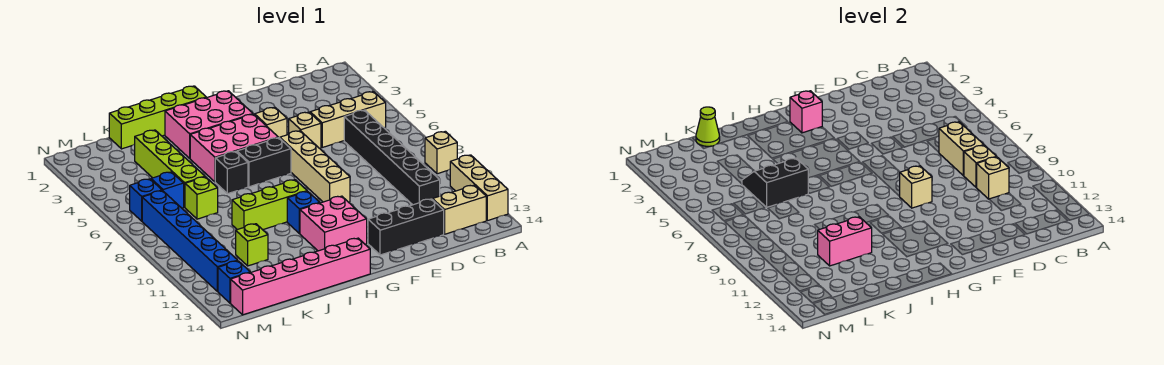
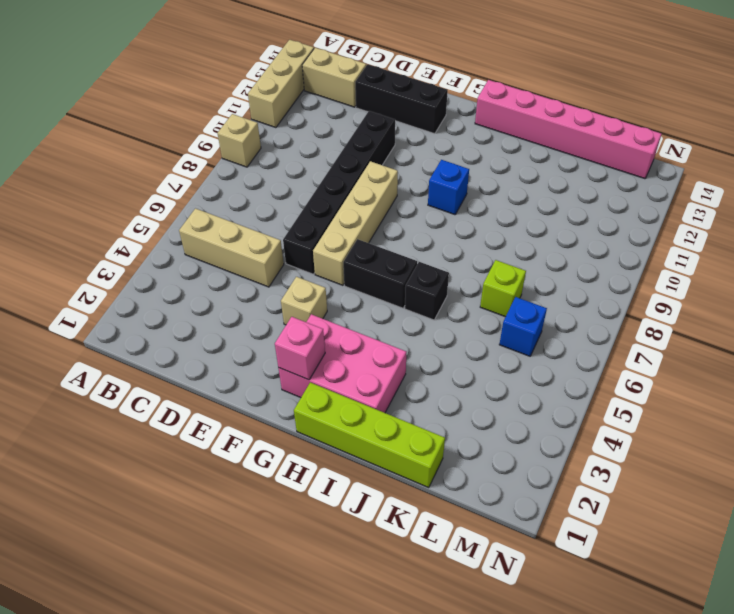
black brick E6:E11 level 1 -> black brick C6:C11 level 1
none -> tan brick E5 level 1
none -> pink brick G4:I5 level 1
none -> pink brick G11:H12 level 1
none -> lime brick H9:J9 level 1

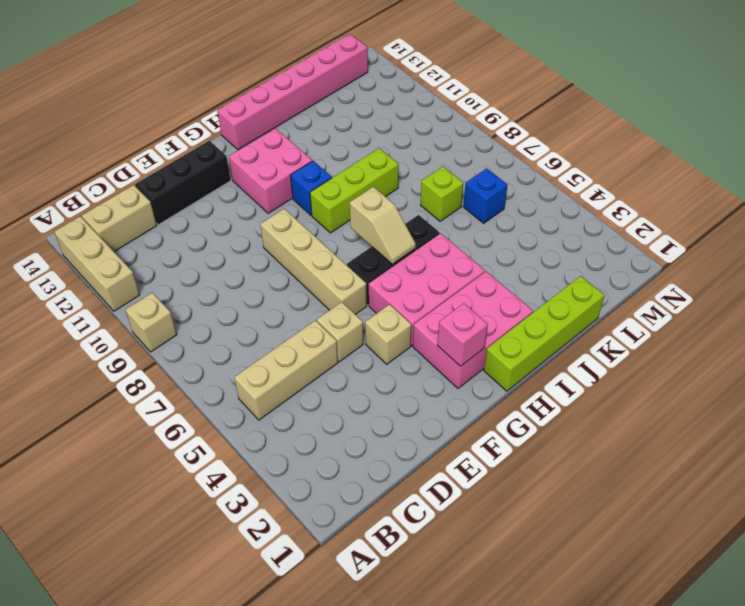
tan slope H6:H7 level 2 top 7 -> none
none -> black brick C6:C11 level 1
none -> lime brick K3:K6 level 1
none -> lime brick K11 level 1
none -> blue brick M6 level 1

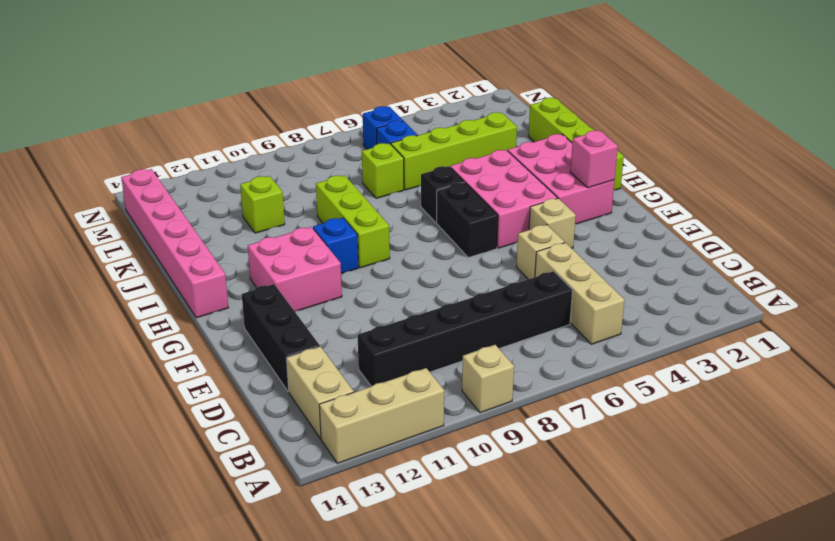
none -> tan brick F6:F9 level 1
none -> blue brick M7:M12 level 1
none -> blue brick M13 level 1
none -> tan brick C7:C8 level 2

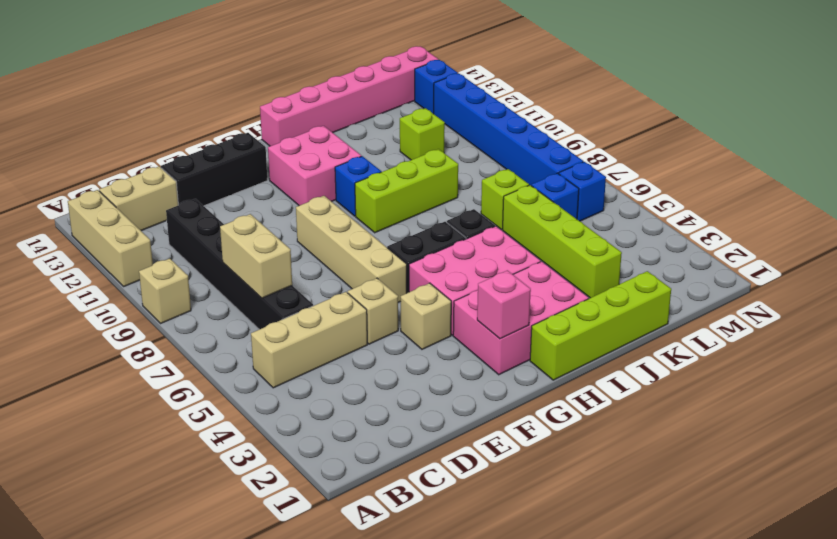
none -> tan brick C9 level 2
none -> tan brick C10 level 2
none -> tan brick F9 level 2
none -> black slope J5:K6 level 2 top 6

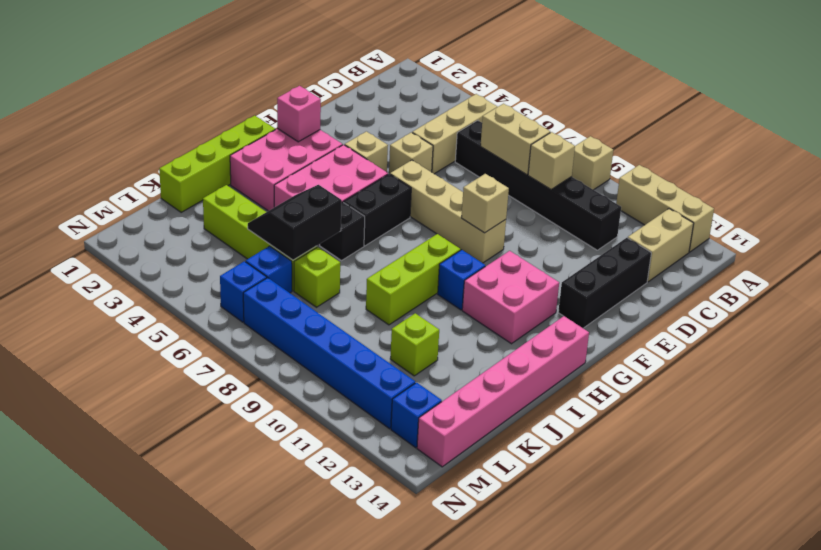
none -> tan brick C10 level 2
none -> pink brick J11:K11 level 2
none -> lime cone K1 level 2

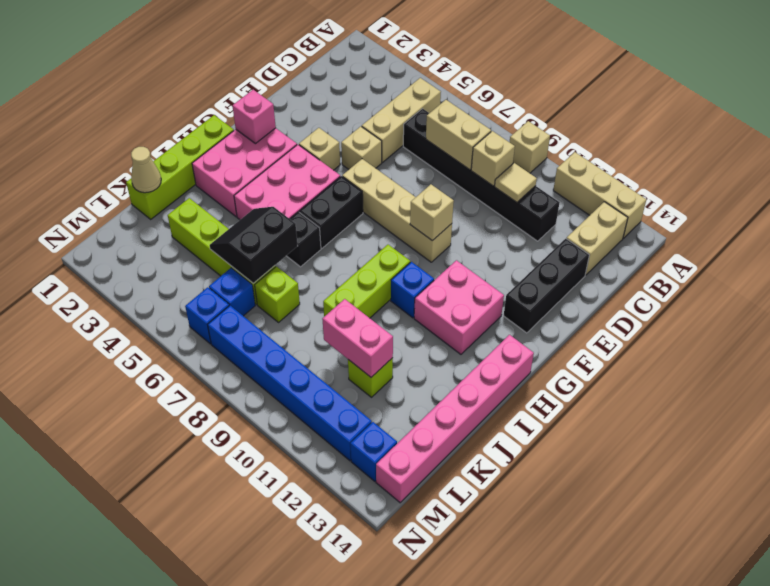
tan tile C10 level 2 -> tan brick C10 level 2
tan cone K1 level 2 -> lime cone K1 level 2
pink brick K10:K11 level 2 -> pink brick J11:K11 level 2

